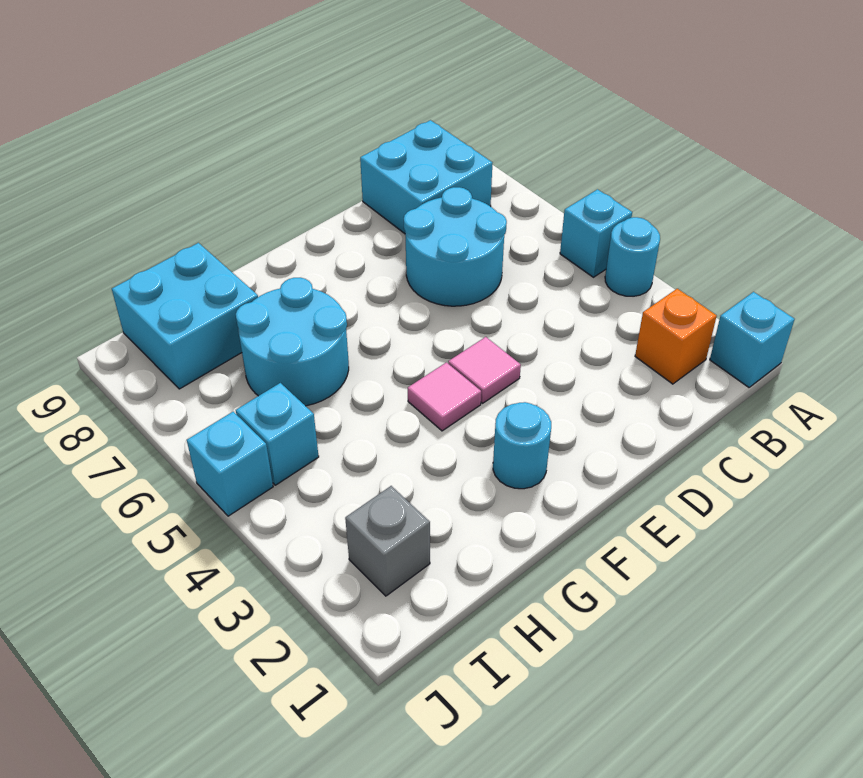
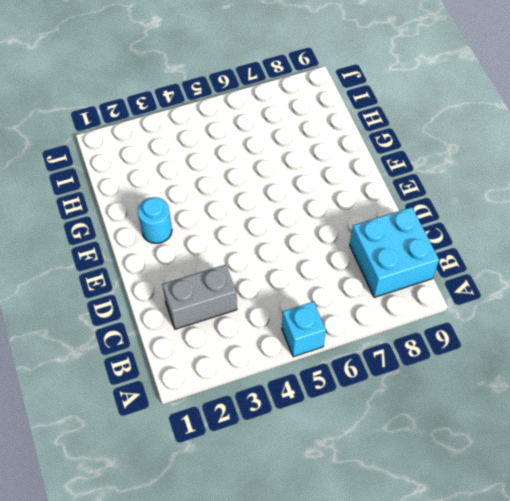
grey brick C2:C3 level 1 -> none
none -> cyan brick A1 level 1
none -> cyan round brick A4 level 1
none -> orange brick B2 level 1

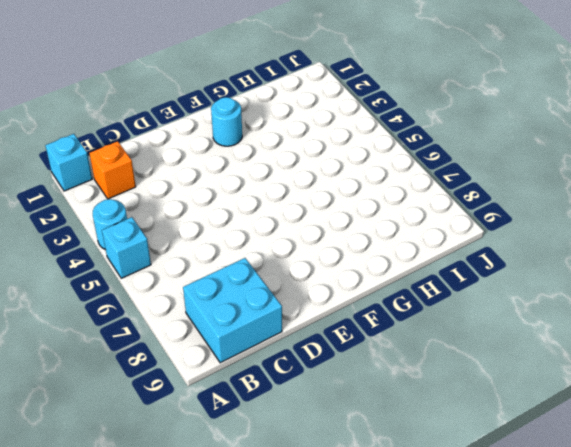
none -> cyan round brick C6:D7 level 1
none -> pink tile E4 level 1
none -> pink tile F4 level 1

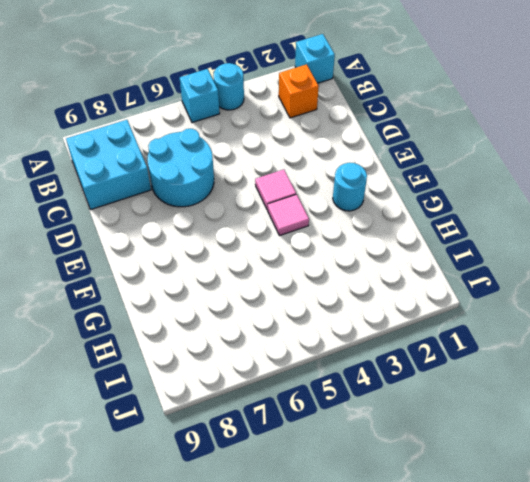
none -> cyan round brick G6:H7 level 1
none -> cyan brick H8:I9 level 1
none -> grey brick I2 level 1

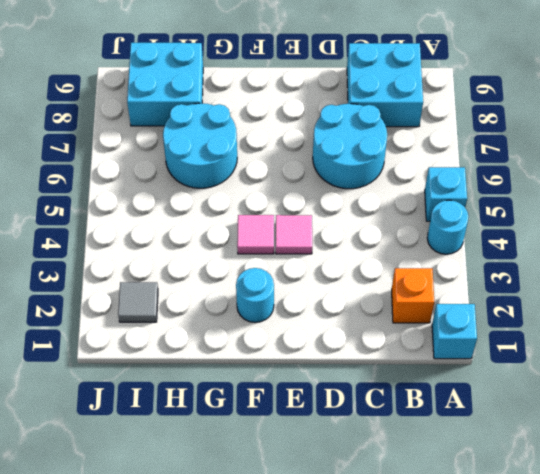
grey tile I2 level 1 -> grey brick I2 level 1
none -> cyan brick I5 level 1
none -> cyan brick J5 level 1

